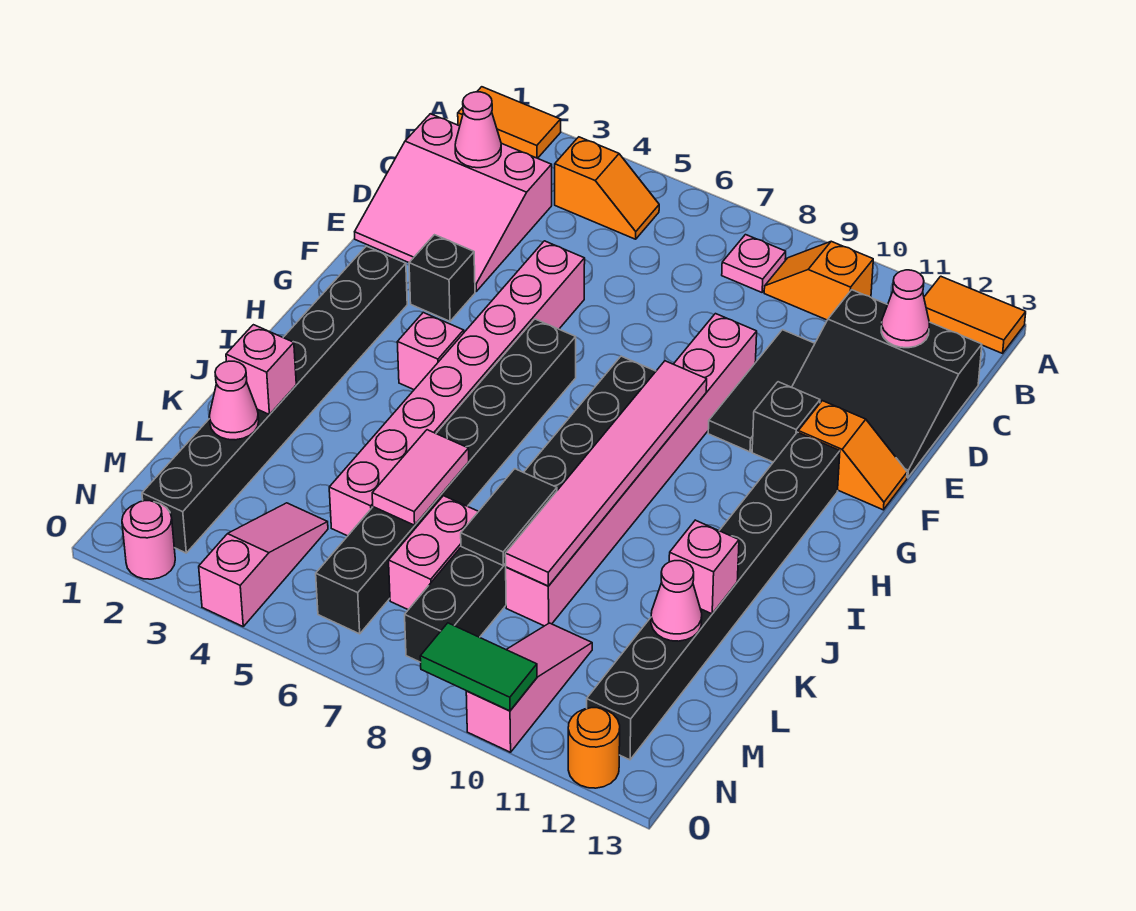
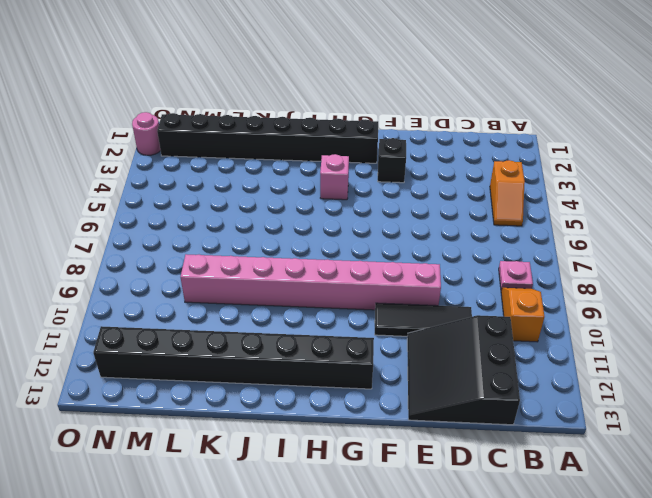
none -> orange tile A1:A2 level 1
none -> orange tile A12:A13 level 1
none -> pink slope C1:E3 level 1 top C
none -> pink brick E5:L5 level 1

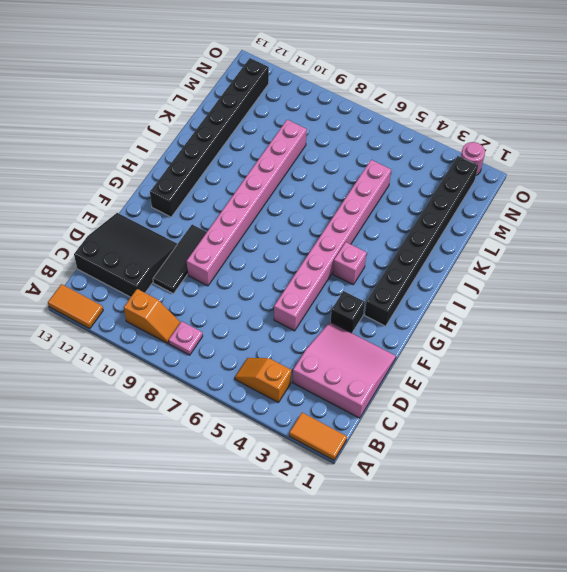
none -> black brick F11 level 1
none -> orange slope F12:F13 level 1 top 12
none -> black brick G6:N6 level 1
none -> black brick G8:N8 level 1

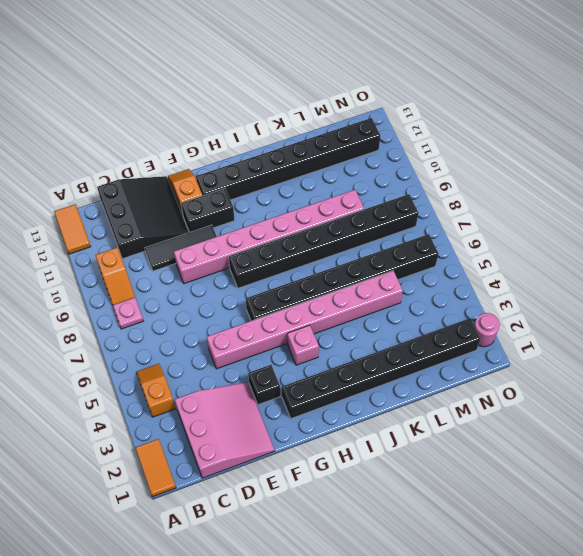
black brick F11:G11 level 1 -> black brick F11 level 1
none -> pink brick L7:M7 level 1
none -> pink slope M4:O4 level 1 top O
none -> pink slope M10:O10 level 1 top O
none -> orange round brick O12 level 1

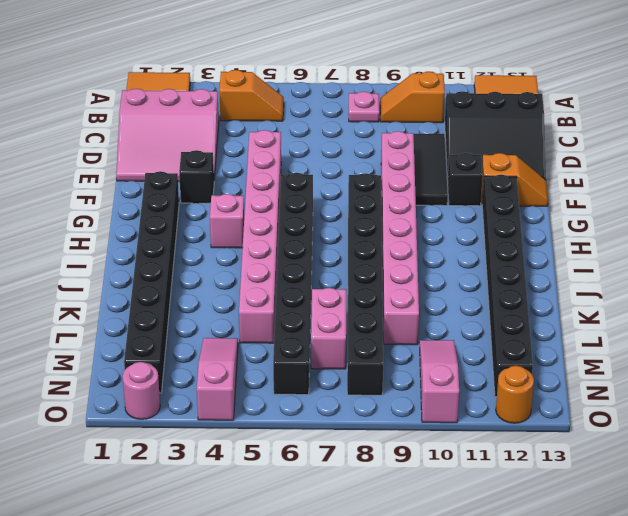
none -> pink cone C2 level 2
none -> pink cone C12 level 2
none -> pink tile G9:L9 level 2
none -> pink brick K2 level 2

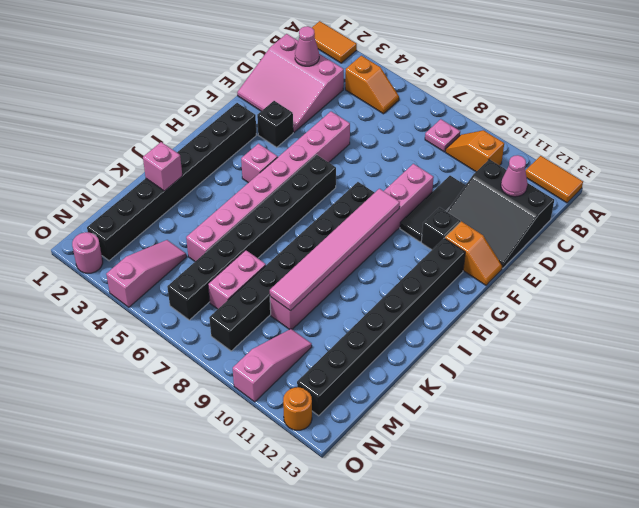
none -> pink tile K6:L6 level 2
none -> black tile K8:L8 level 2
none -> pink brick K12 level 2
none -> pink cone L2 level 2

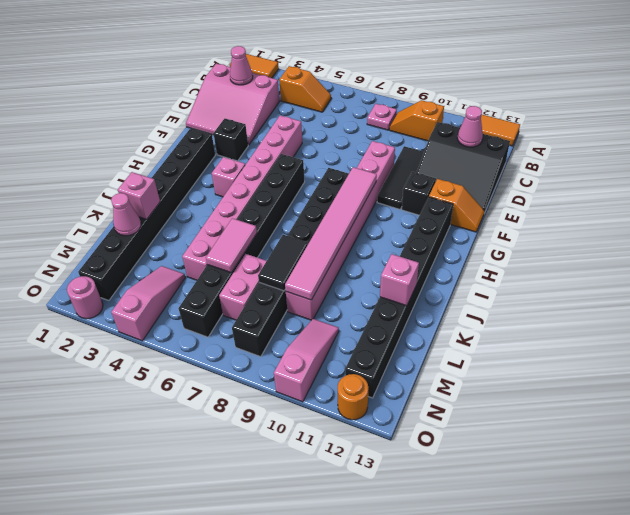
none -> pink cone L12 level 2
none -> green tile O9:O10 level 2

